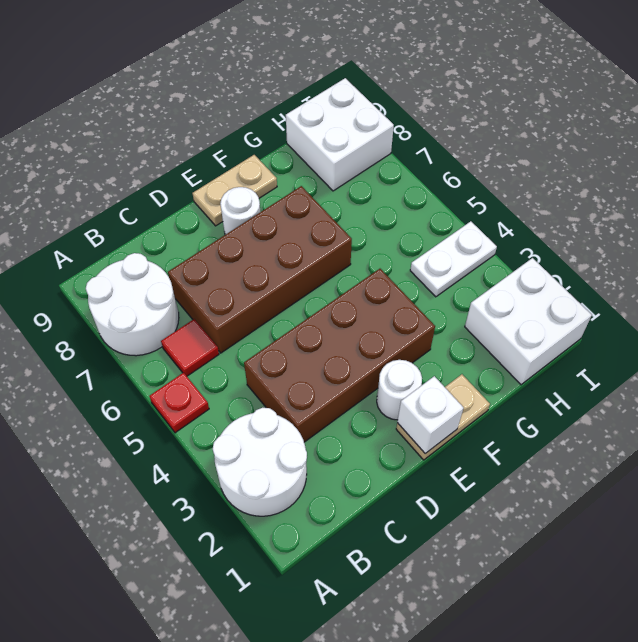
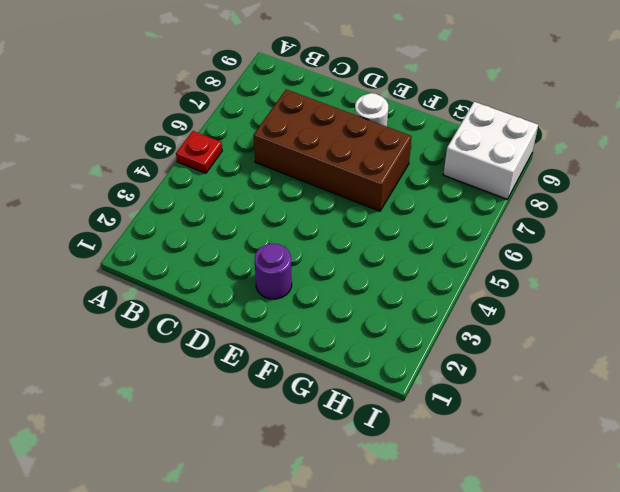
purple round brick E2 level 1 -> white round brick E2 level 1
none -> white round brick A2:B3 level 1
none -> white round brick A7:B8 level 1
none -> red tile B6 level 1

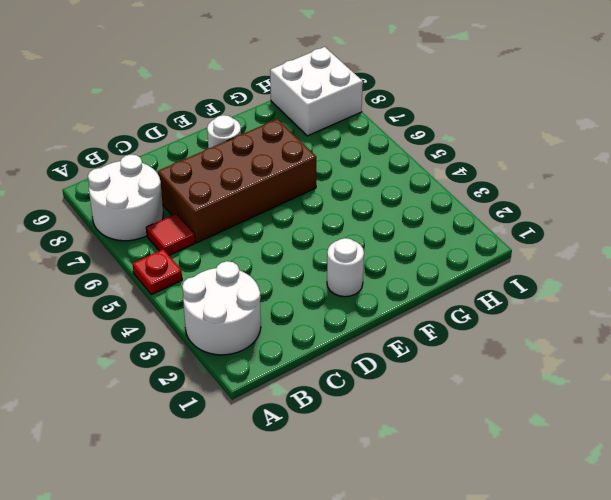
none -> brown brick C3:F4 level 1
none -> tan plate E1:F1 level 1
none -> tan plate E9:F9 level 1

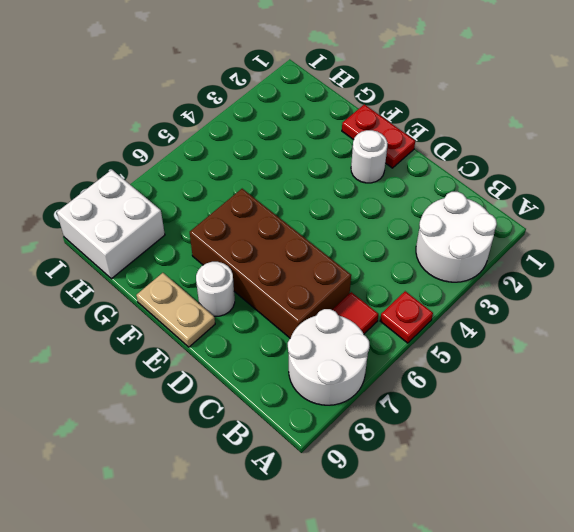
red plate E1:F1 level 1 -> tan plate E1:F1 level 1
none -> brown brick C3:F4 level 1
none -> white brick H1:I2 level 1
none -> white plate H4:I4 level 1

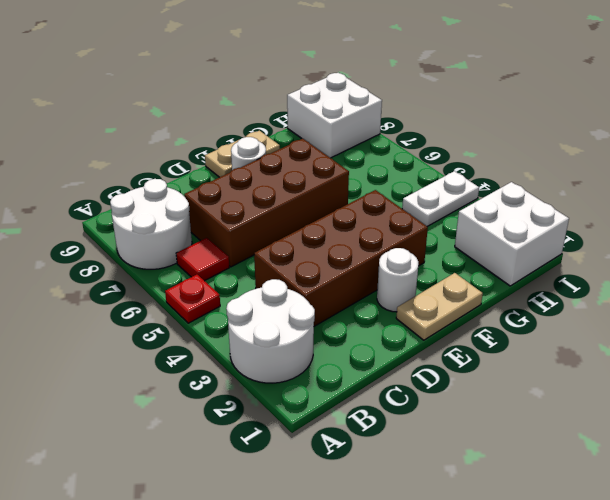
none -> white brick E1 level 2

